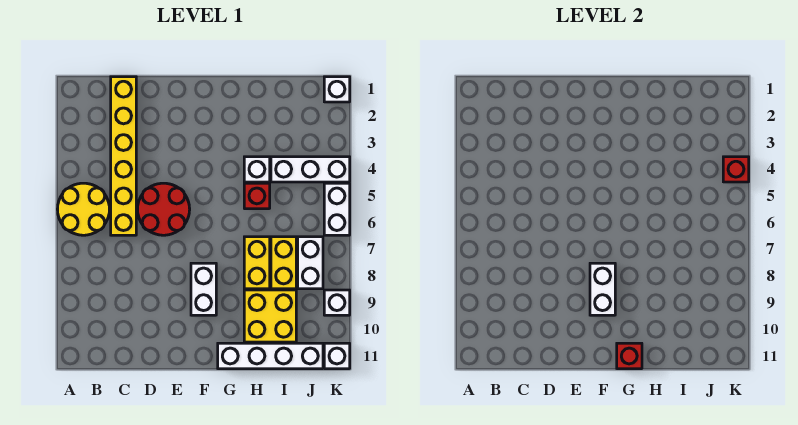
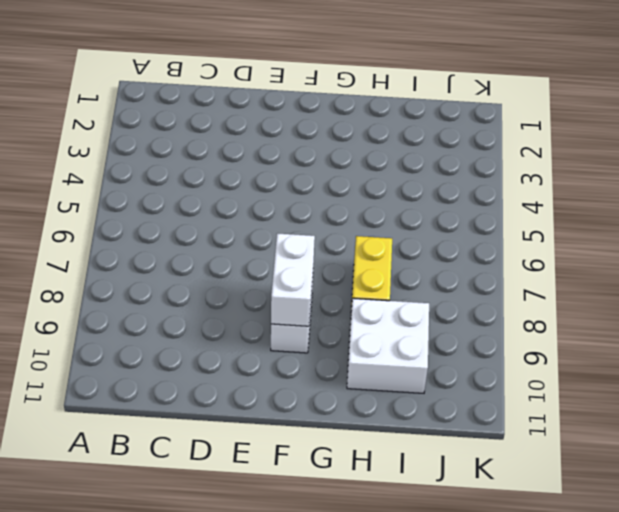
white brick H9:I10 level 1 -> yellow brick H9:I10 level 1
none -> yellow round brick A5:B6 level 1
none -> yellow brick C1:C6 level 1
none -> red round brick D5:E6 level 1

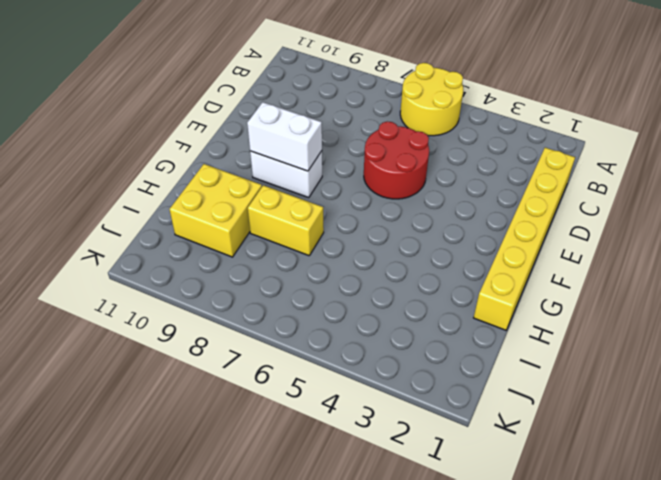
yellow brick C1:H1 level 1 -> yellow brick C1:C6 level 1
none -> white brick G11:J11 level 1
none -> white brick H4 level 1
none -> red brick H5 level 1

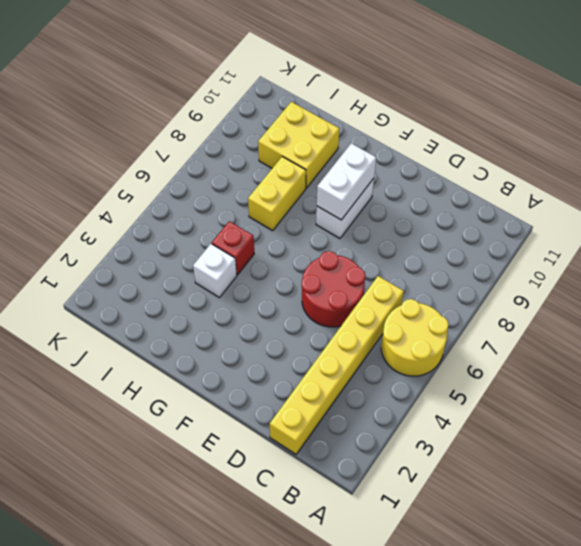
none -> white brick G11:J11 level 1
none -> white brick I4:K4 level 1
none -> yellow brick I7:I8 level 1

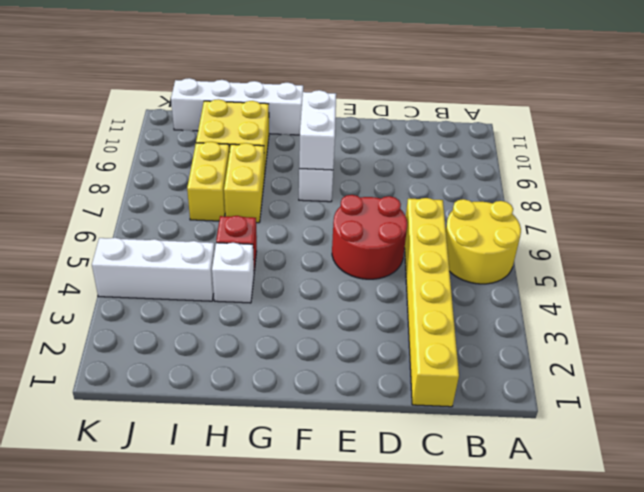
none -> white brick J7:J8 level 1
none -> white brick K1 level 1
none -> white brick K5:K6 level 1

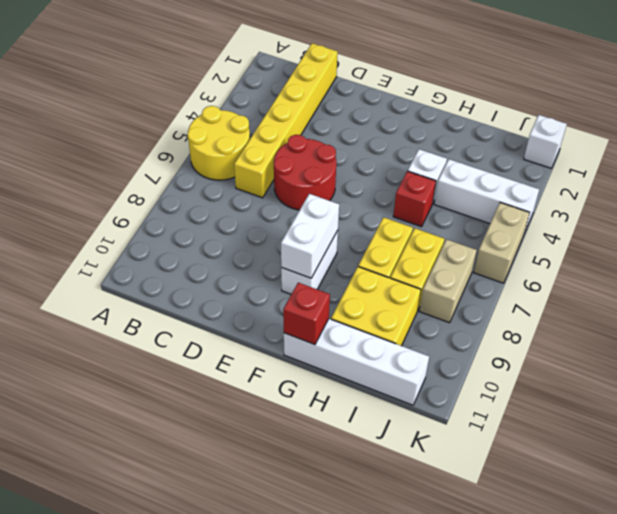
tan brick J7:J8 level 1 -> white brick J7:J8 level 1
tan brick K5:K6 level 1 -> white brick K5:K6 level 1
none -> white brick K9 level 1
none -> white brick K11 level 1
none -> red brick K4 level 2

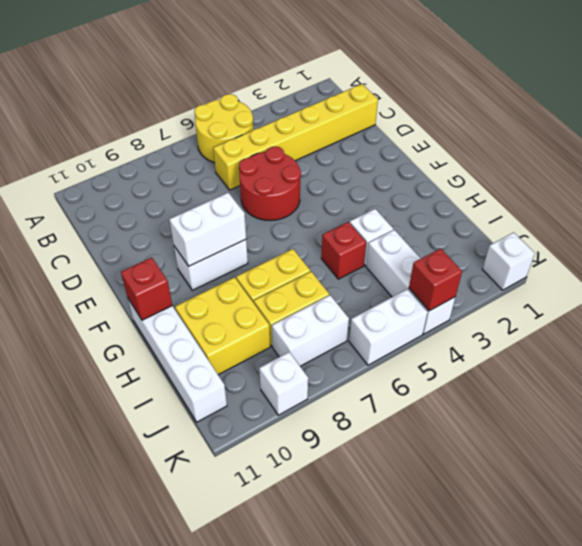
none -> white brick K11 level 1

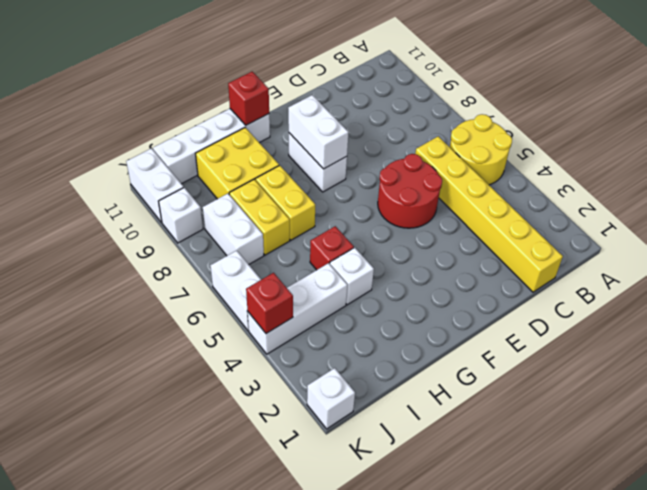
white brick K10:K11 level 1 -> white brick K11 level 1

